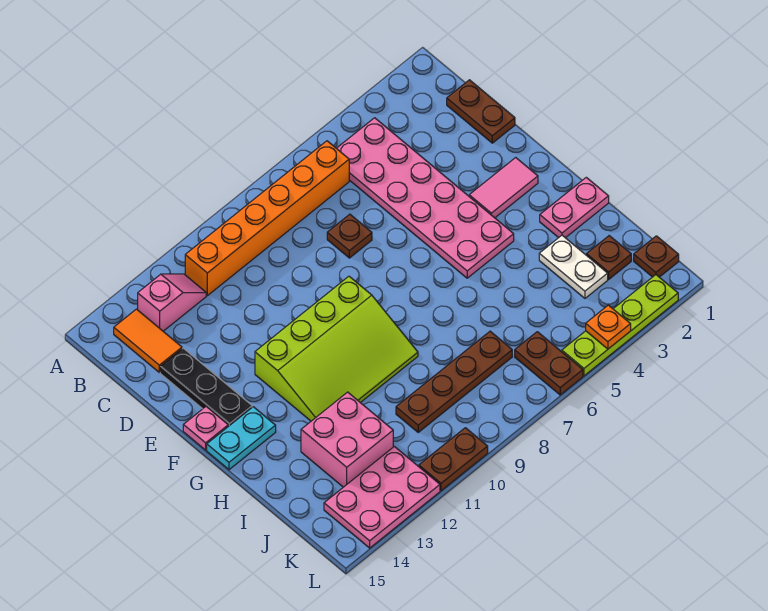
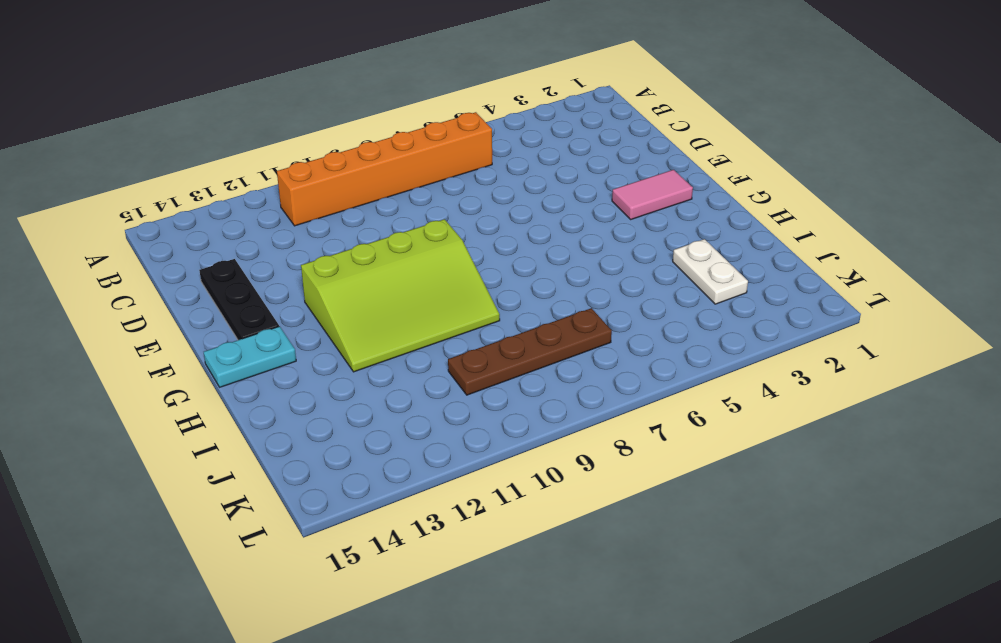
none -> pink plate B4:G5 level 1
none -> pink slope B12:B13 level 1 top 13
none -> orange tile B14:C14 level 1

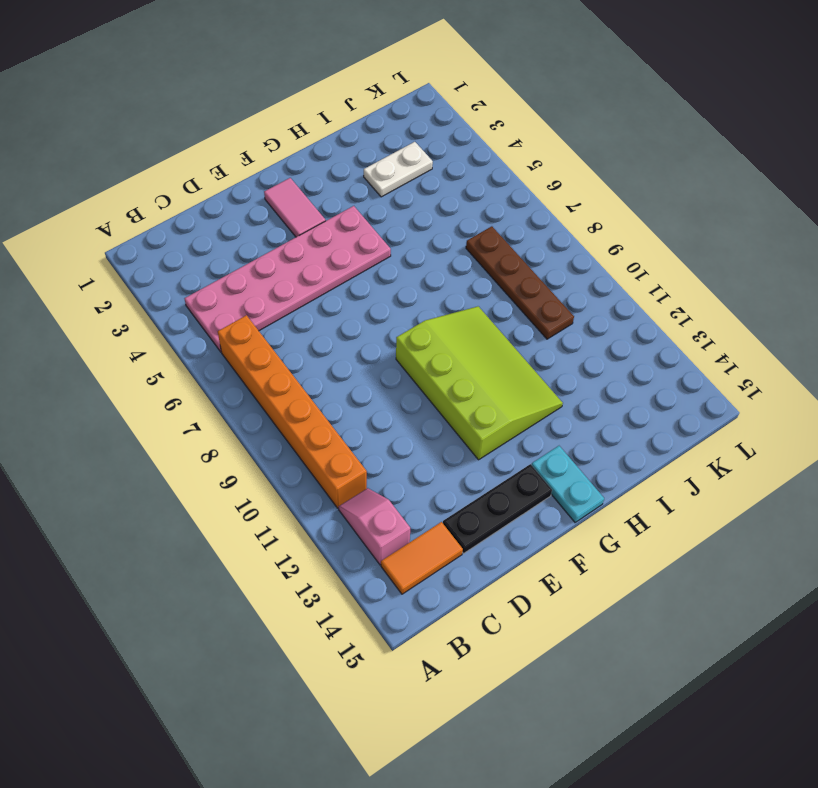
none -> brown plate C1:D1 level 1
none -> brown plate D7 level 1
none -> pink plate F15 level 1

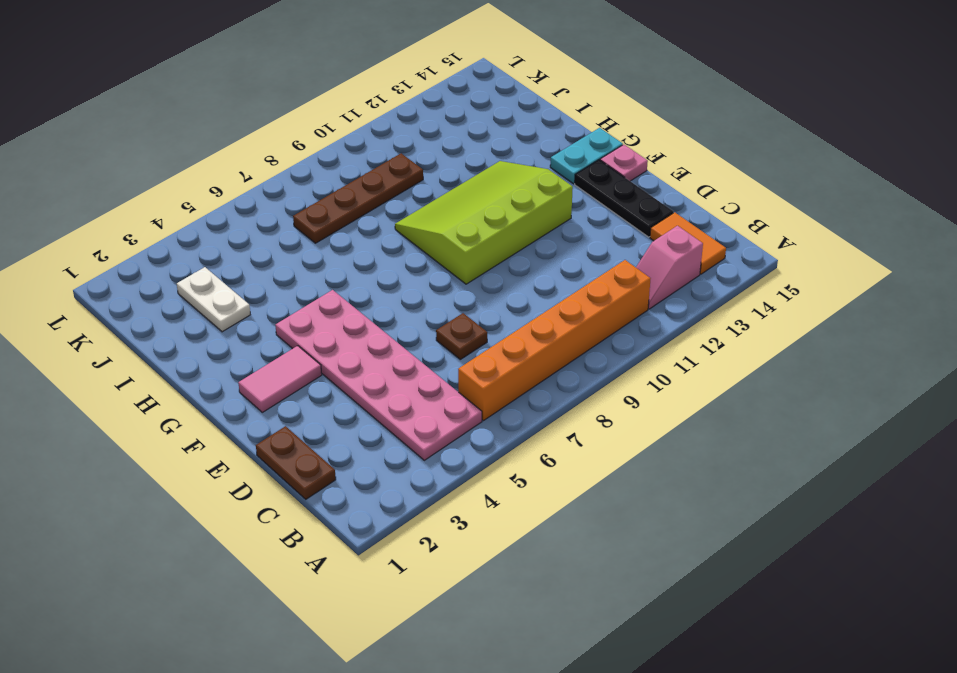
none -> pink plate H1:H2 level 1
none -> pink brick I12:J13 level 1
none -> brown plate J2 level 1

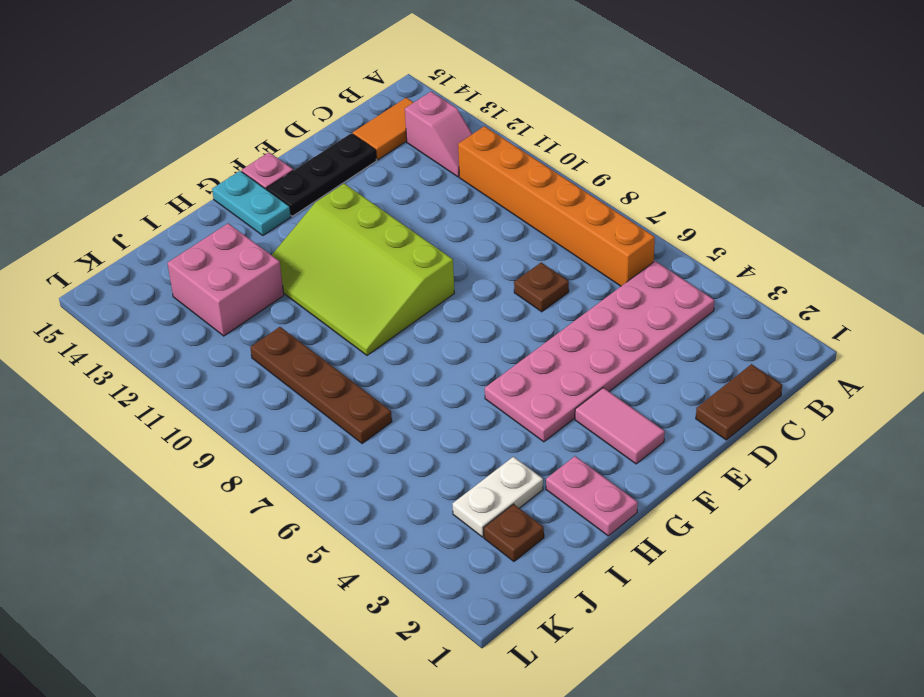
none -> brown plate K1 level 1
none -> brown plate K6:L6 level 1
none -> pink plate K12:L14 level 1

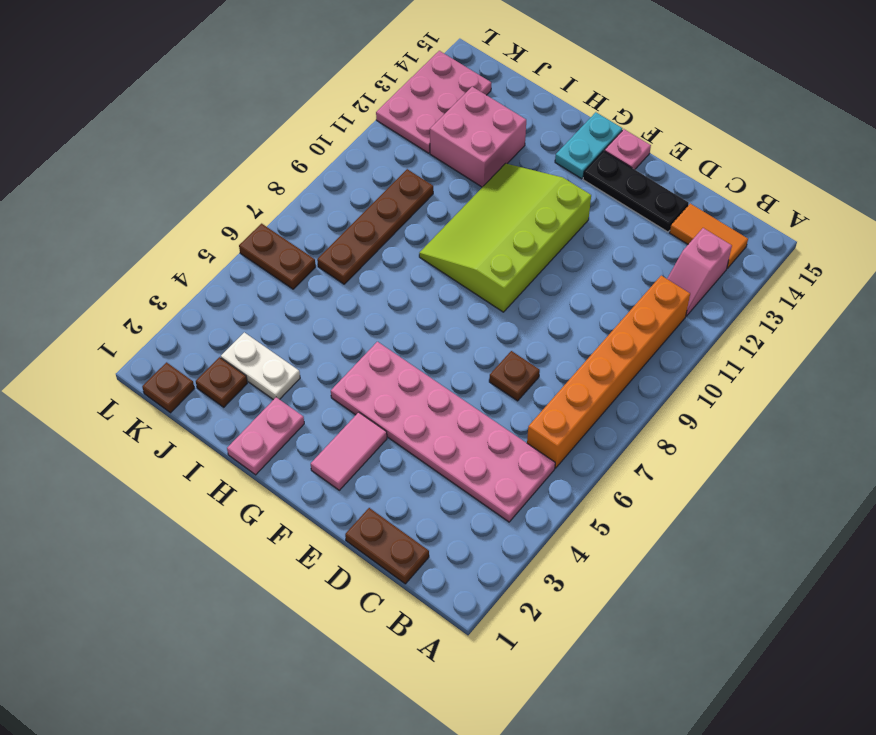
none -> lime plate L2:L5 level 1
none -> brown plate L10:L11 level 1
none -> orange plate L4 level 2

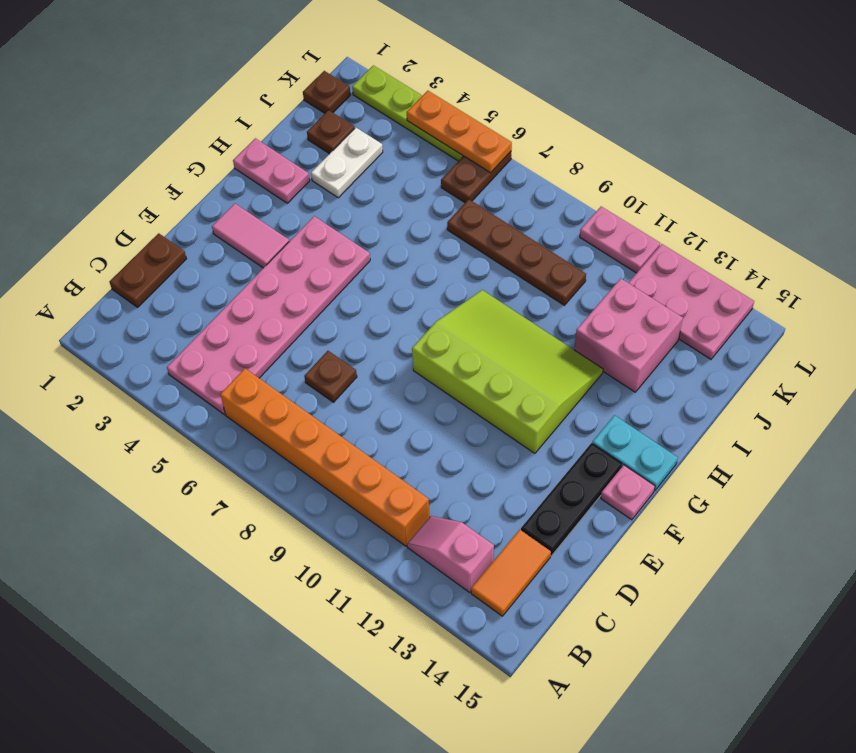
orange plate L4:L6 level 2 -> orange plate L4 level 2
pink plate L10:L11 level 1 -> brown plate L10:L11 level 1

